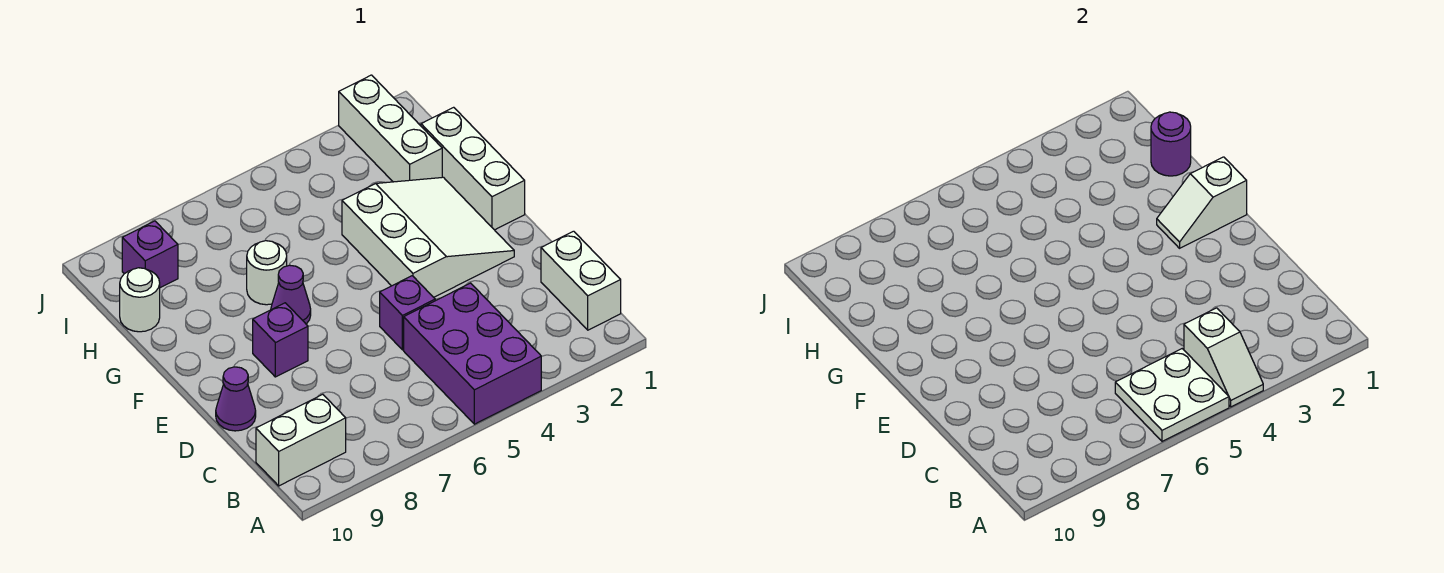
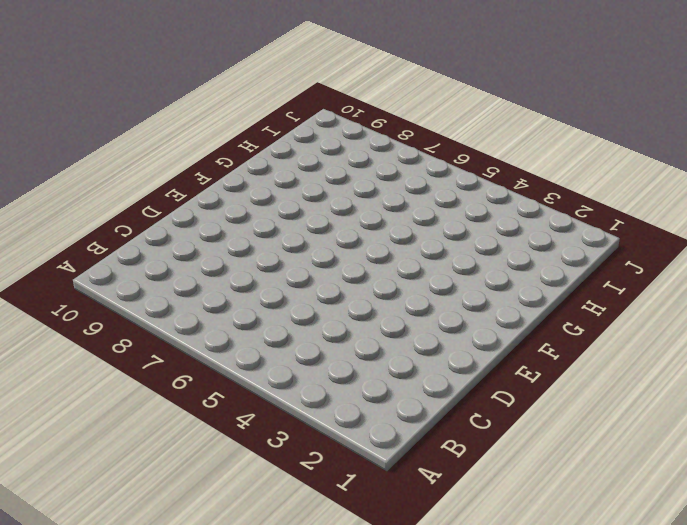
none -> purple brick A4:C5 level 1
none -> white brick B1:C1 level 1
none -> white brick B9:B10 level 1

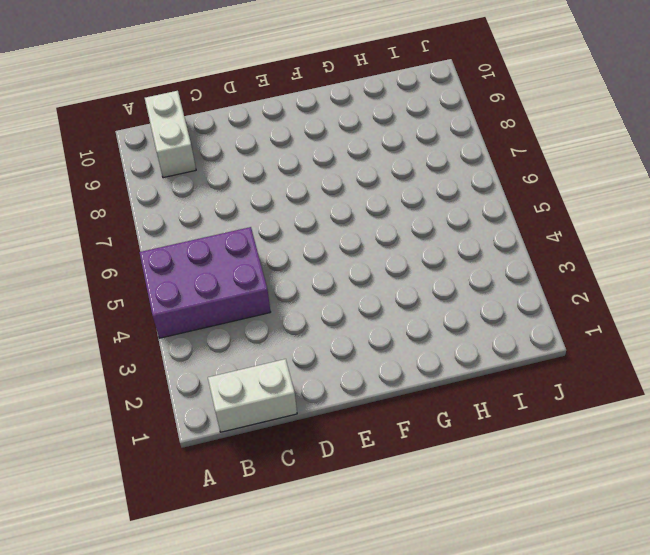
none -> purple brick D5 level 1
none -> purple cone D10 level 1
none -> white slope E2:G4 level 1 top 4

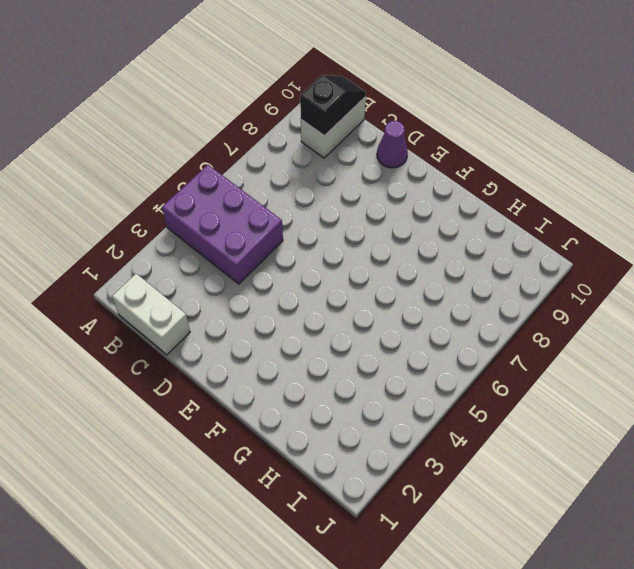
black slope B9:B10 level 2 top 9 -> none
none -> purple brick D5 level 1
none -> white slope E2:G4 level 1 top 4
none -> purple brick E8 level 1

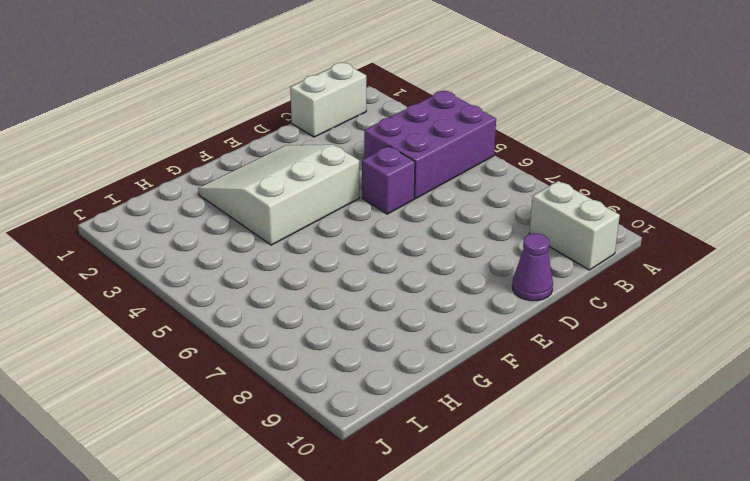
none -> purple brick E8 level 1
none -> white brick F1:H1 level 1
none -> purple cone F7 level 1

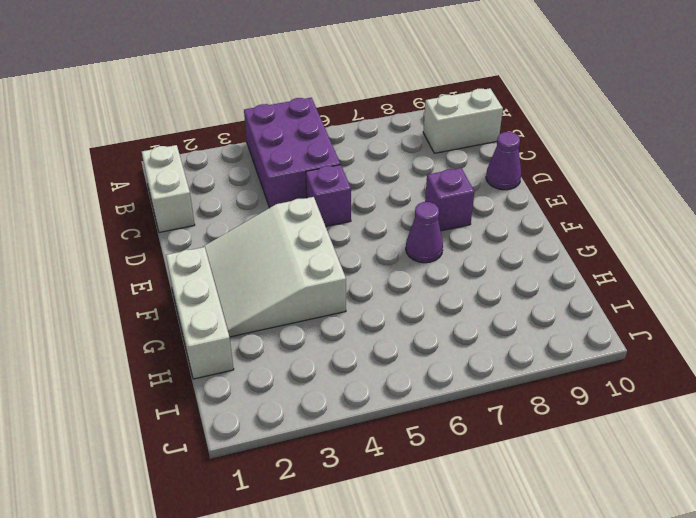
none -> white round brick G7 level 1
none -> white brick H2:J2 level 1
none -> white round brick H10 level 1

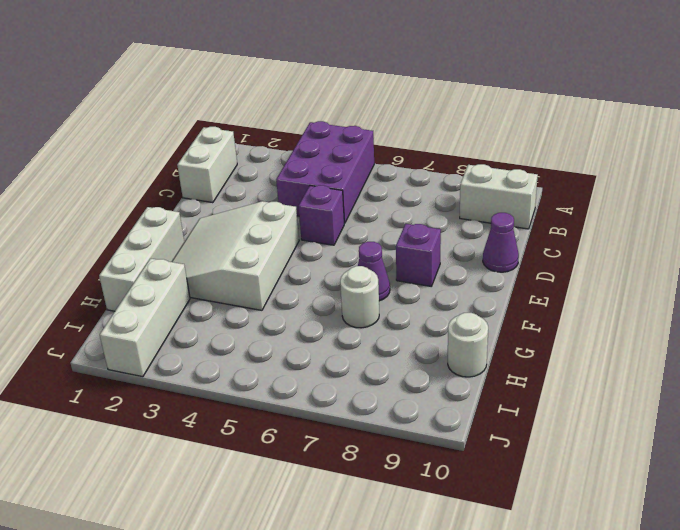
none -> purple brick I9 level 1
none -> white slope A4:B4 level 2 top B
none -> white plate A5:B6 level 2

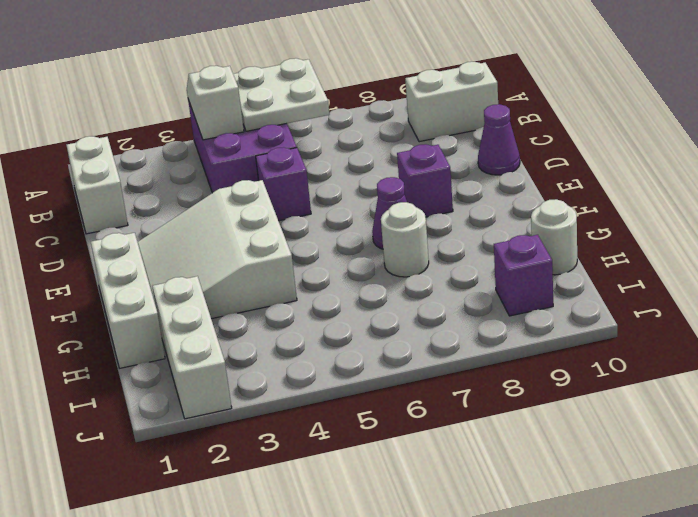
none -> white slope F1:F2 level 2 top 1
none -> purple round brick H1 level 2

